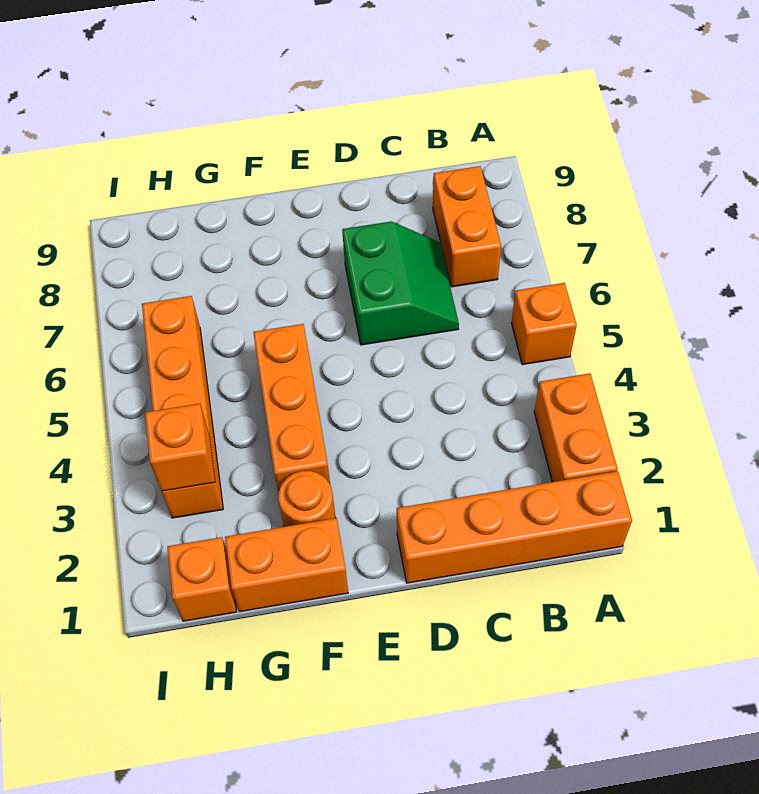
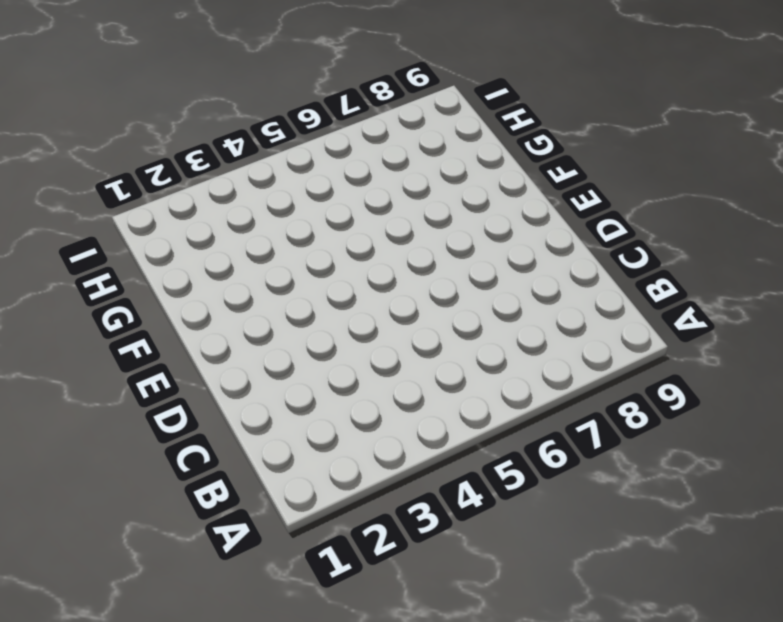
none -> orange brick A1:D1 level 1
none -> orange brick A2:A3 level 1

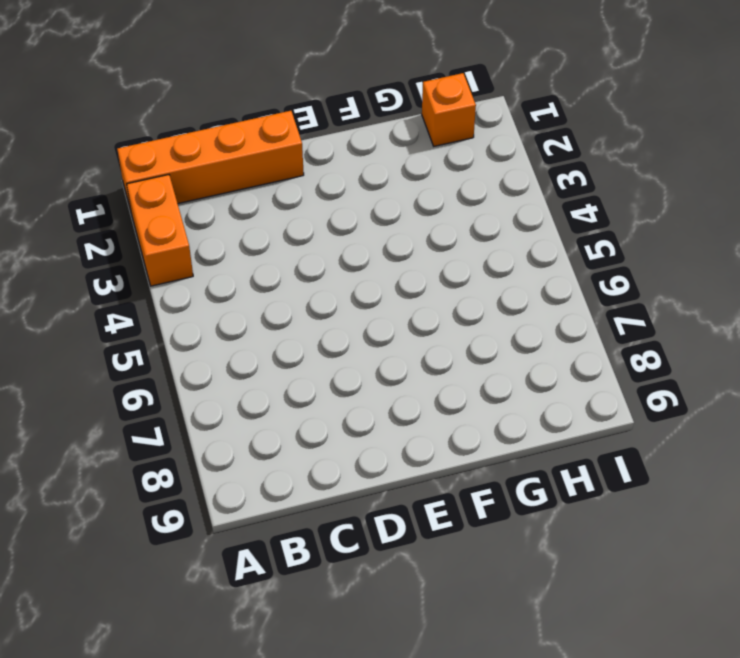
none -> orange brick A5 level 1
none -> orange brick B7:B8 level 1

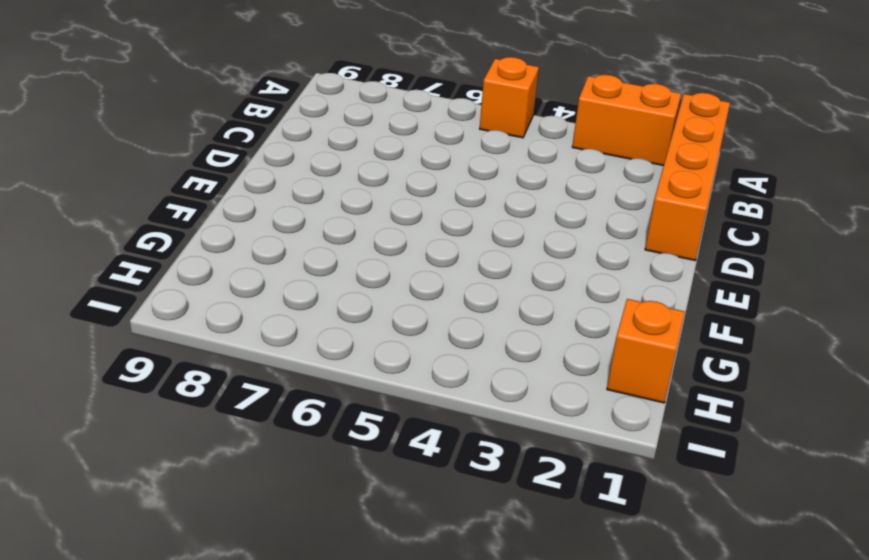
none -> orange brick B7:B8 level 1
none -> green slope C6:D7 level 1 top D

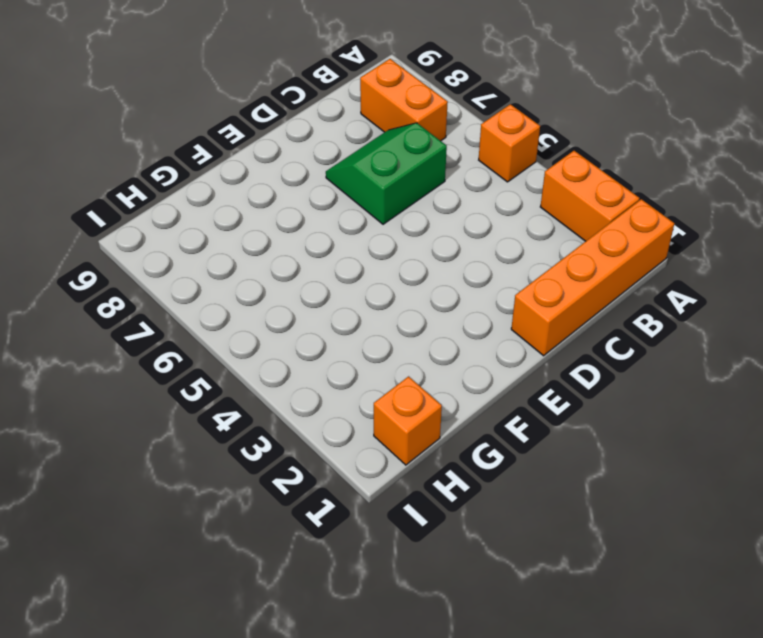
green slope C6:D7 level 1 top 6 -> green slope C6:D7 level 1 top D
none -> orange brick F1:G1 level 1
none -> orange round brick F2 level 1

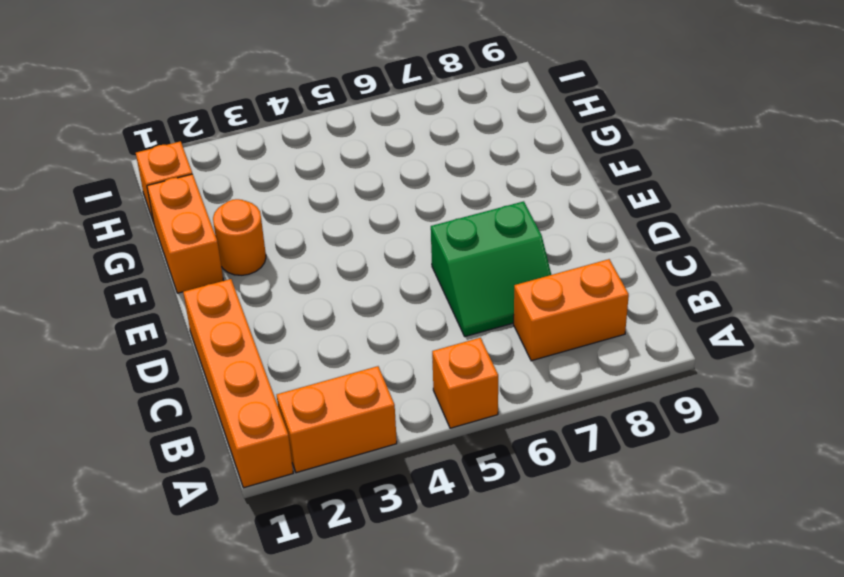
none -> orange brick F3:F5 level 1
none -> orange brick H3:H6 level 1

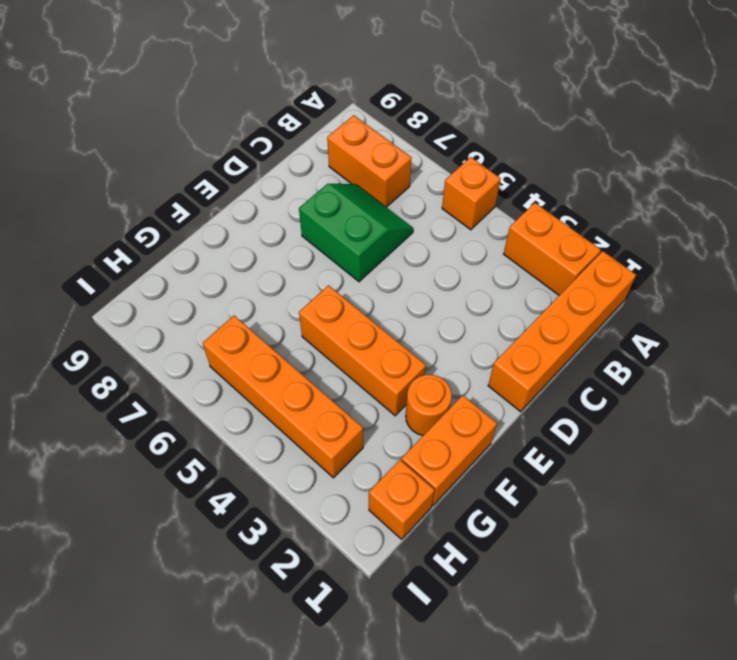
none -> orange brick H3 level 2

